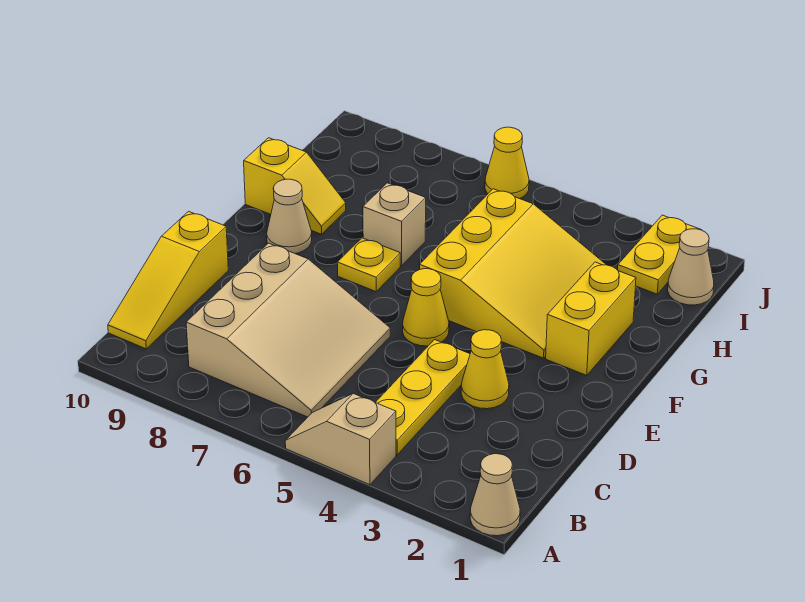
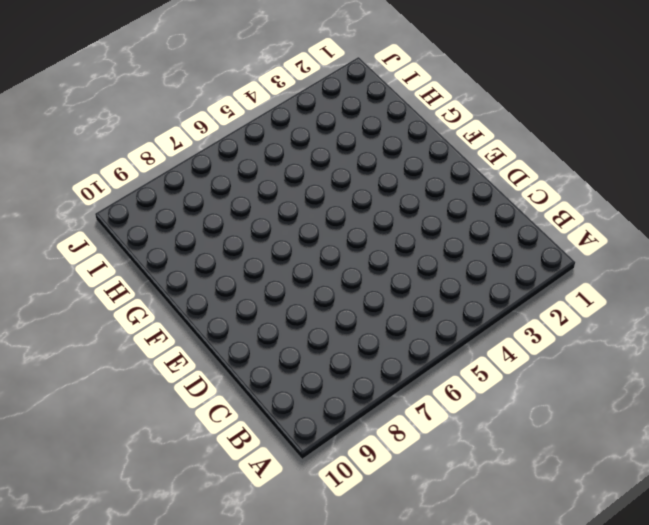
none -> tan cone A1 level 1
none -> tan slope A4:A5 level 1 top 4
none -> yellow plate B4:D4 level 1

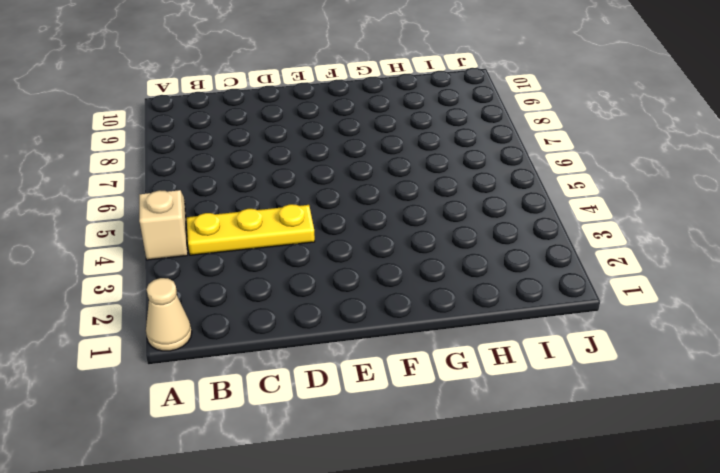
none -> tan slope B6:D8 level 1 top 8
none -> yellow slope B10:D10 level 1 top D
none -> yellow cone D3 level 1

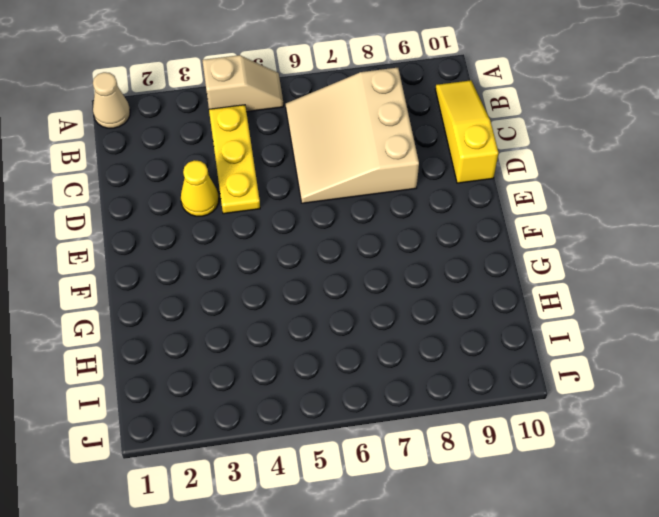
none -> yellow cone E5 level 1
none -> yellow brick F2:G2 level 1
none -> yellow slope F3:H5 level 1 top 5

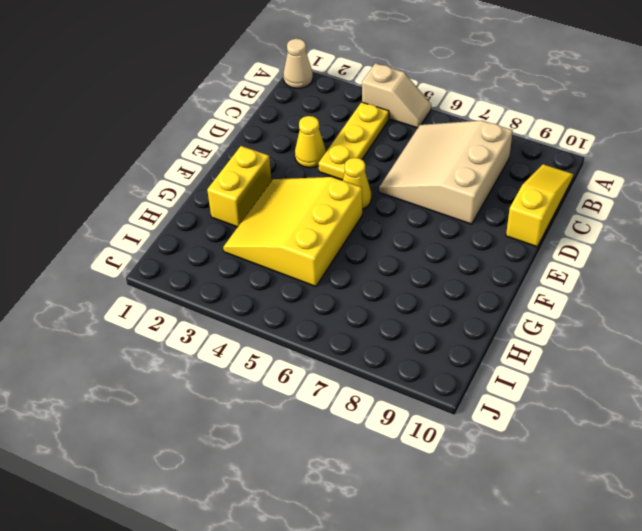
none -> yellow plate F7 level 1
none -> tan cone F9 level 1
none -> tan brick G7 level 1

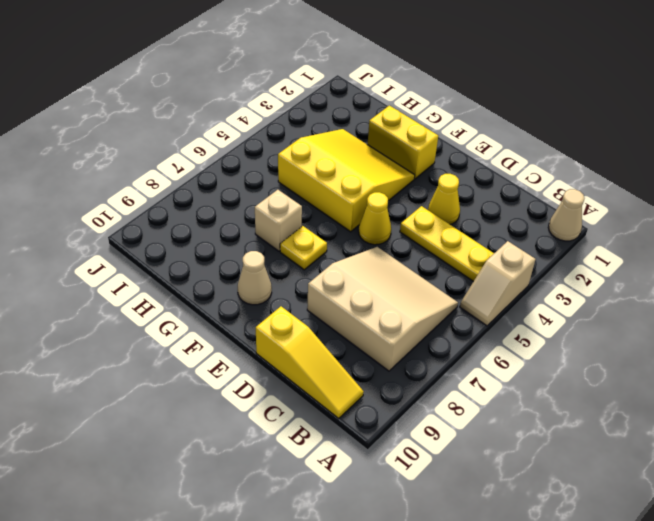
none -> yellow slope G9:G10 level 1 top 10
none -> tan cone I1 level 1
none -> yellow plate I2:J2 level 1

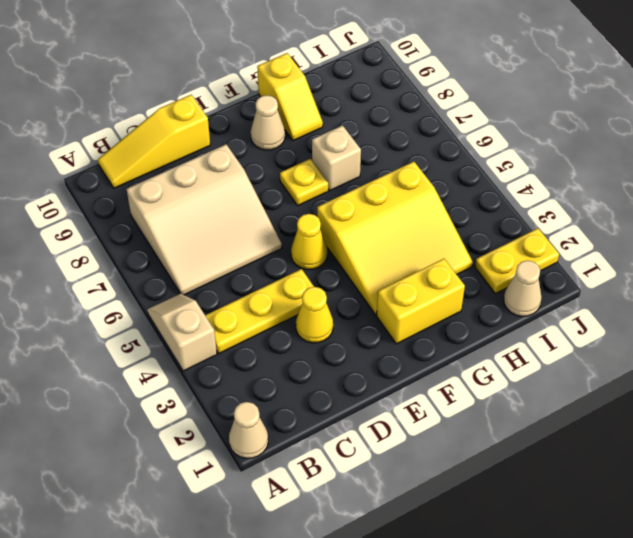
none -> yellow cone J6 level 1

